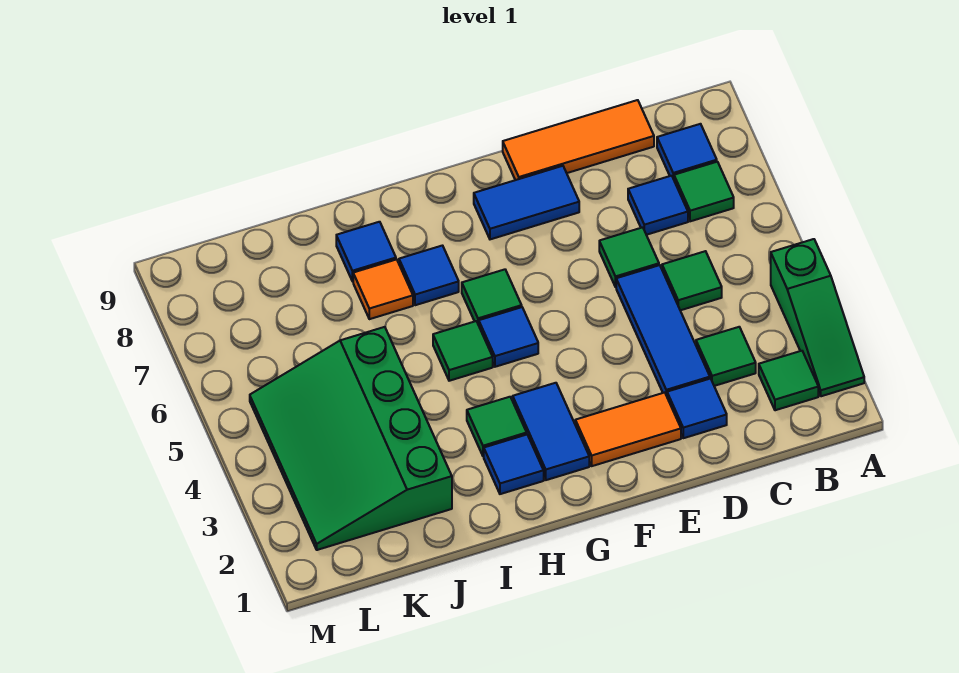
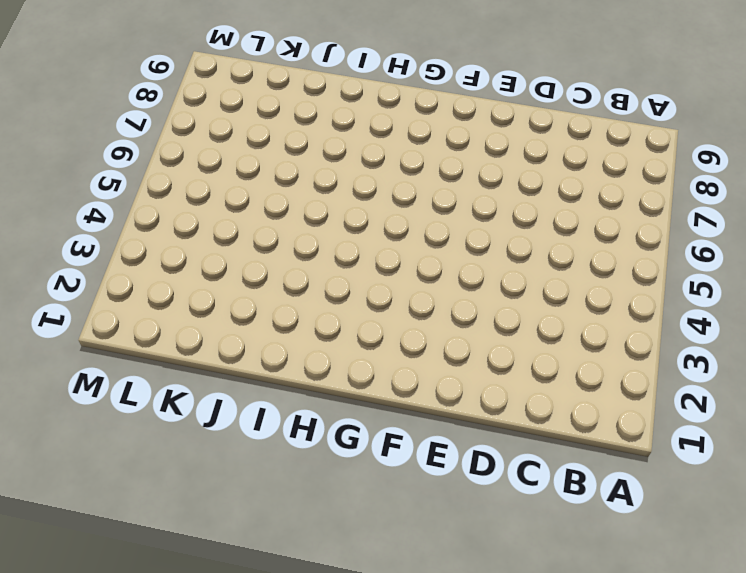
none -> green slope A2:A4 level 1 top 4
none -> green tile B2 level 1
none -> green tile B7 level 1

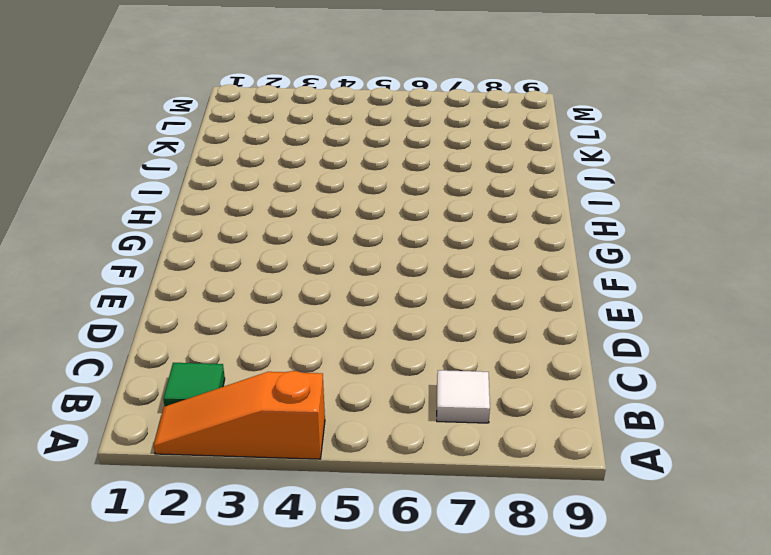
orange slope A2:A4 level 1 top 4 -> green slope A2:A4 level 1 top 4
white tile B7 level 1 -> green tile B7 level 1
none -> blue tile B8 level 1
none -> green tile C3 level 1
none -> green tile C5 level 1

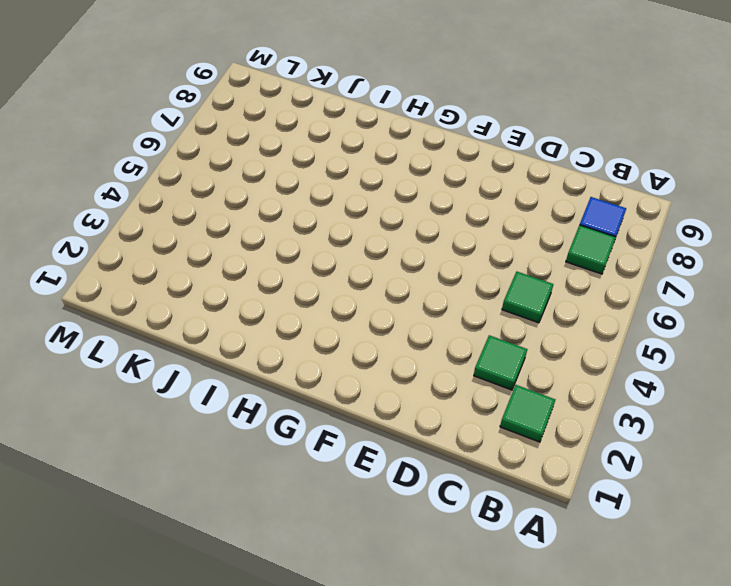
none -> green slope A2:A4 level 1 top 4
none -> blue tile C7 level 1
none -> orange tile C9:E9 level 1

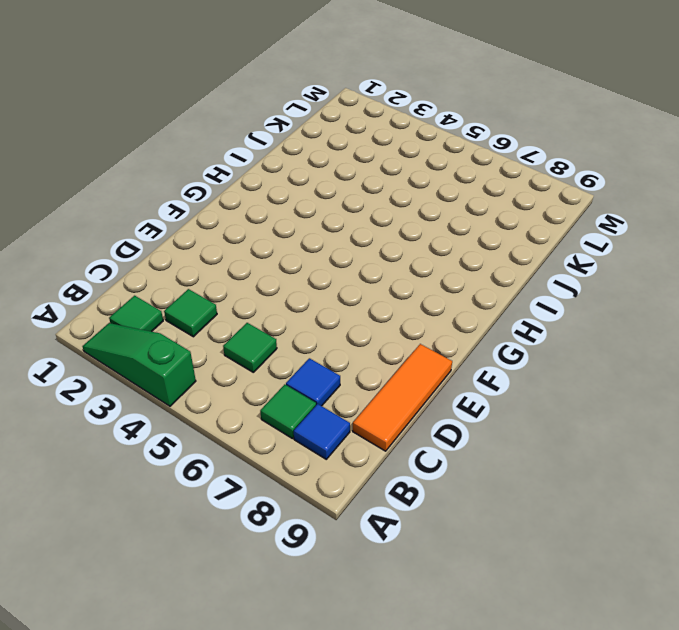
none -> blue tile D2 level 1
none -> blue tile D3:D5 level 1
none -> green tile D6 level 1

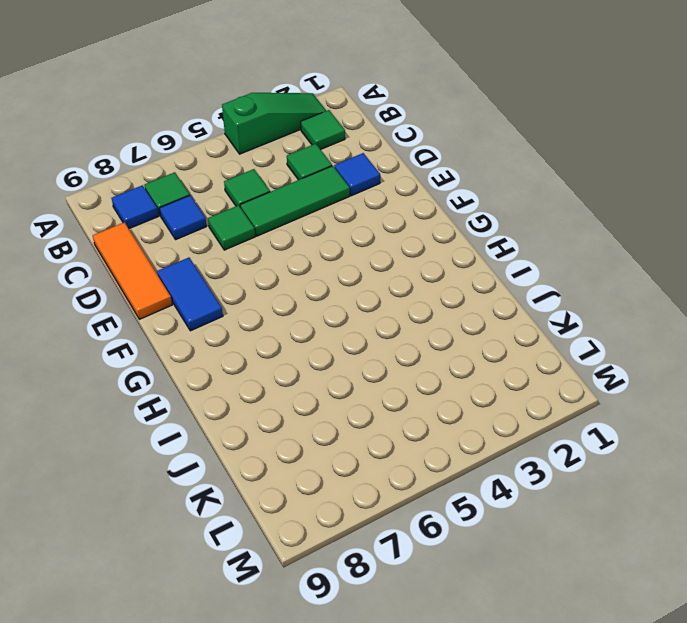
green tile D3:D5 level 1 -> blue tile D3:D5 level 1
none -> orange tile E2:F2 level 1
none -> blue tile G2:G3 level 1
none -> blue tile G5 level 1

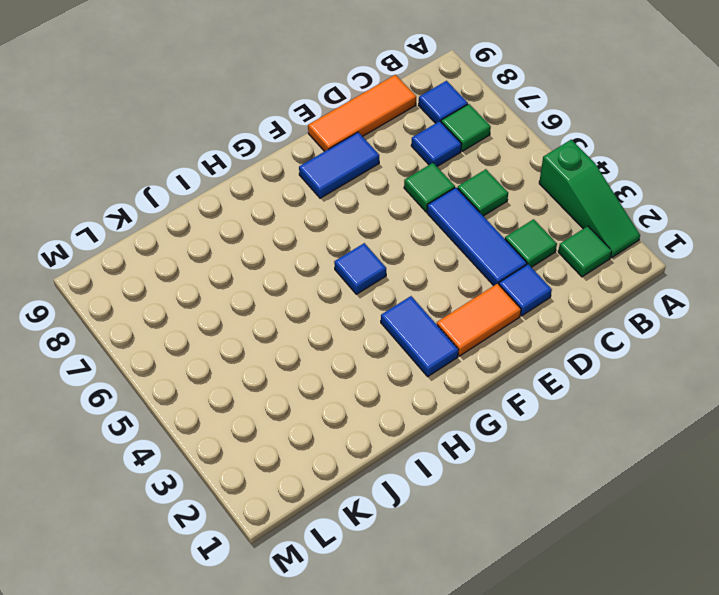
none -> green tile G6 level 1
none -> blue tile H2 level 1
none -> green tile H3 level 1

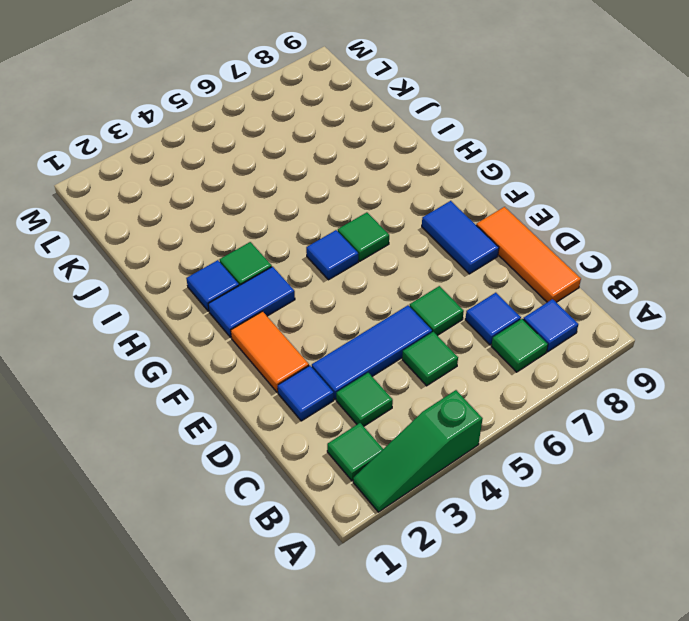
none -> green tile H5 level 1
none -> blue tile H7 level 1
none -> orange tile I7 level 1

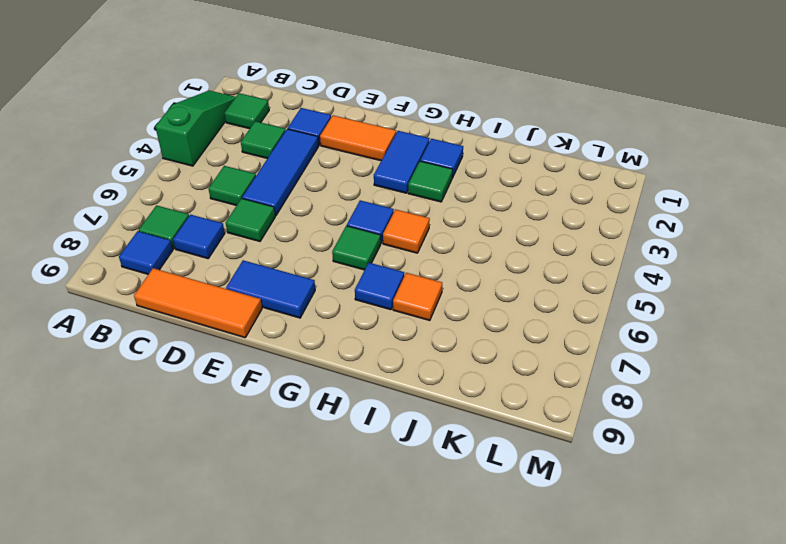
orange tile H5 level 1 -> green tile H5 level 1
none -> blue tile I8 level 1
none -> green slope J2:L5 level 1 top J

